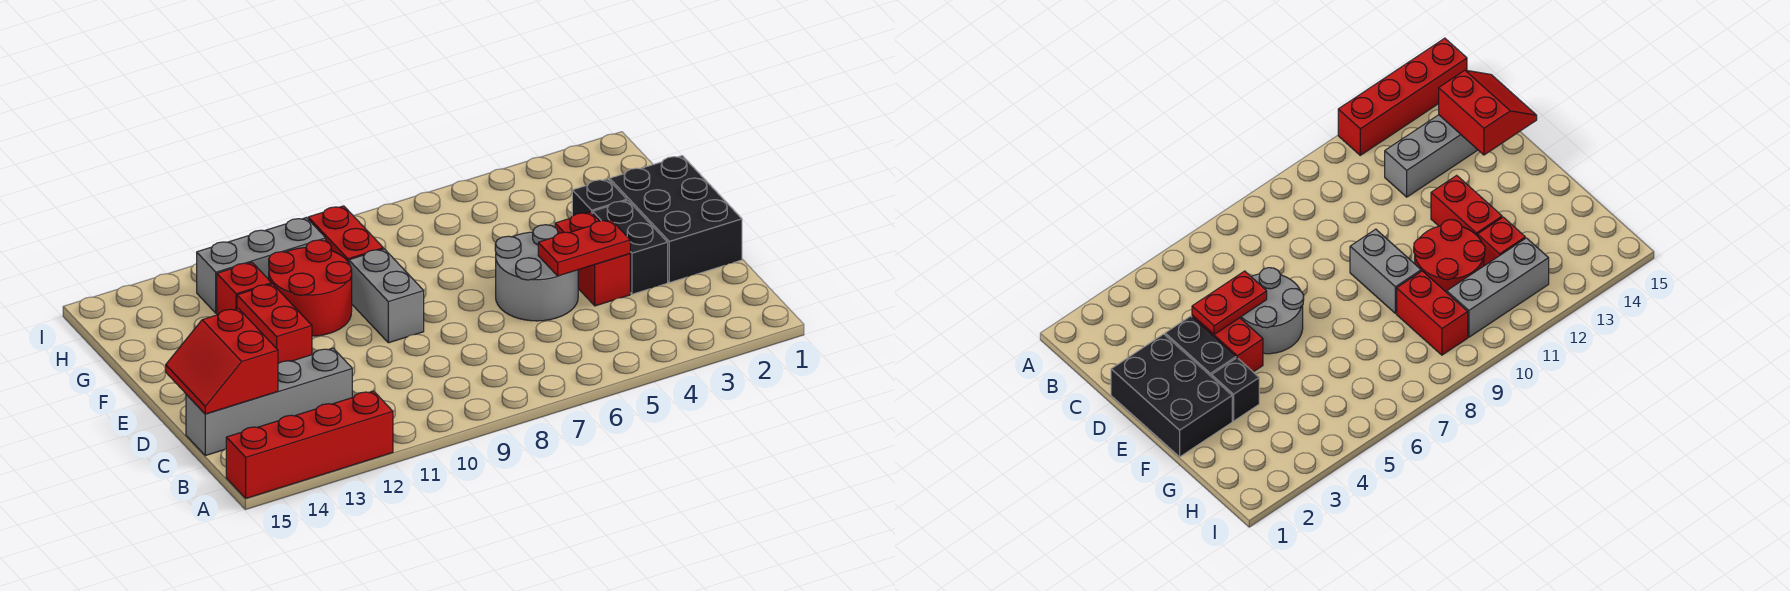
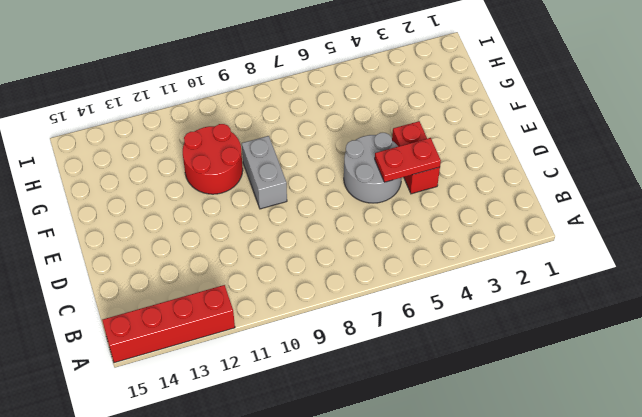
none -> grey brick C12:C15 level 1
none -> black brick D1:F2 level 1
none -> black brick D3:E3 level 1

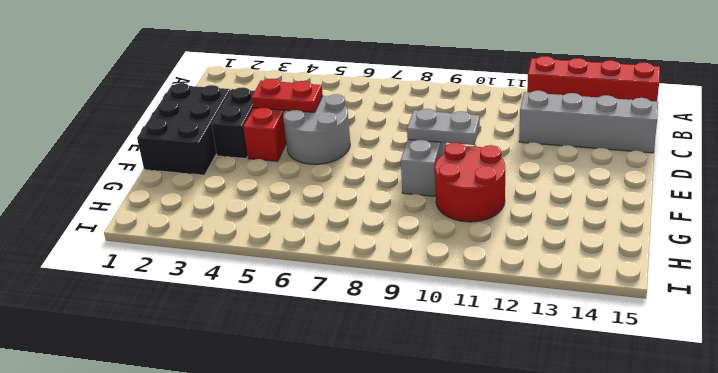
grey plate E9:E10 level 2 -> none
none -> red brick E12:F12 level 1
none -> black brick F3 level 1
none -> red brick G9:H9 level 1

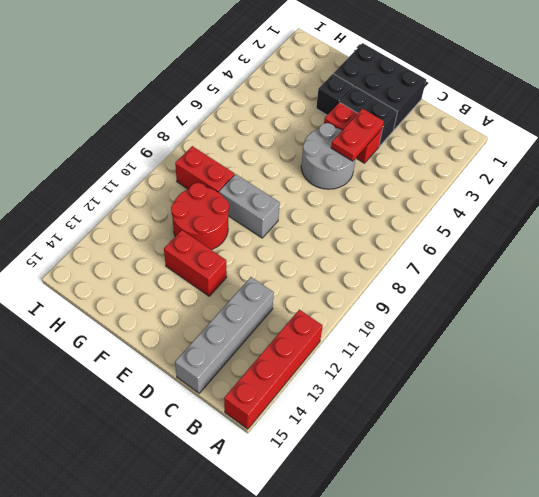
none -> red brick G12 level 1
none -> grey brick H10:H12 level 1
none -> red slope C14:D15 level 2 top 14

